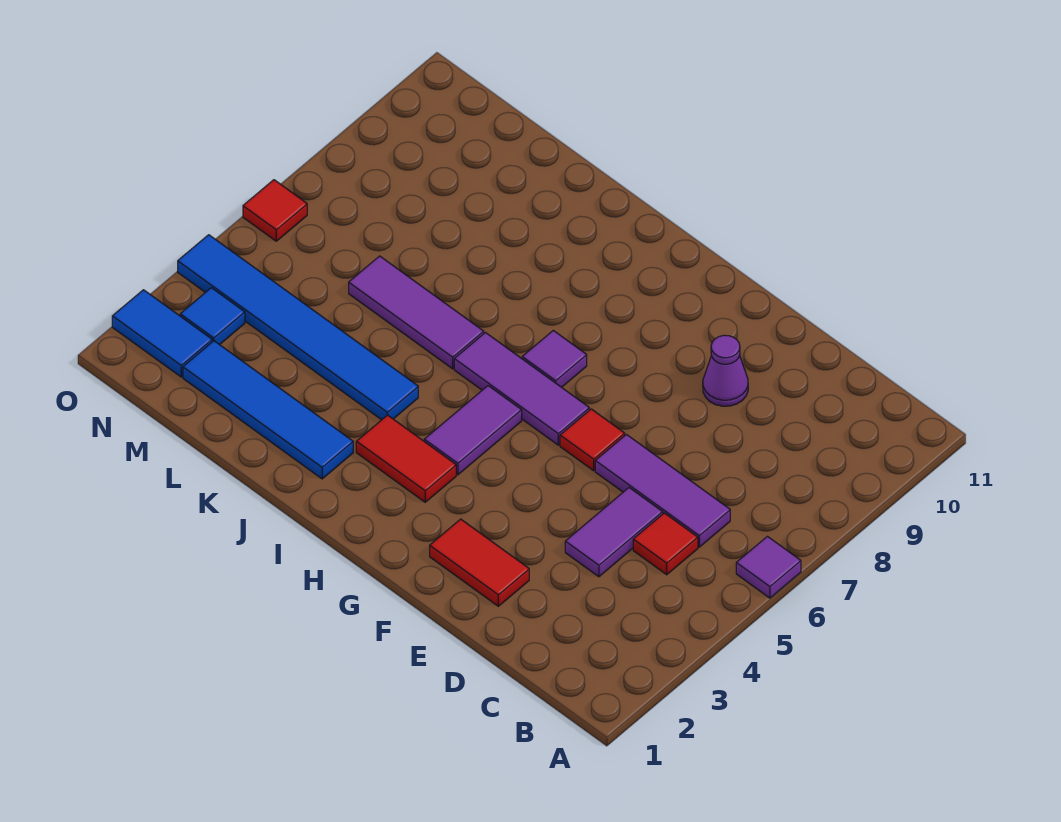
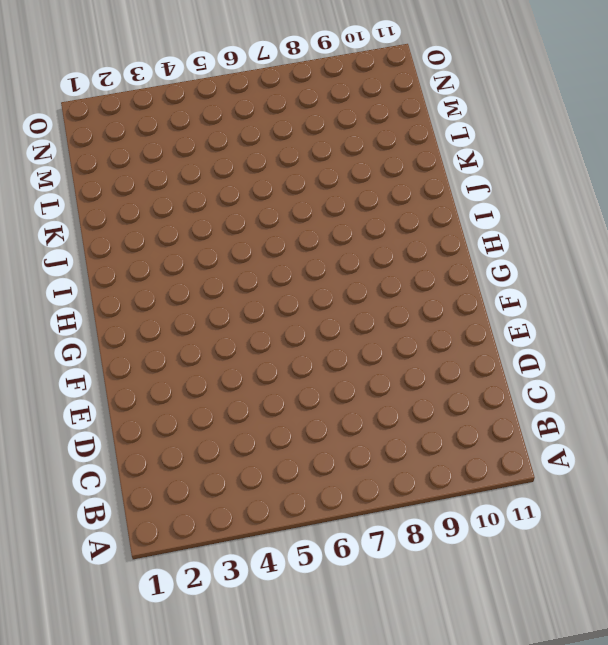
none -> purple tile A6 level 1
none -> red tile C5 level 1
none -> purple tile C6:E6 level 1

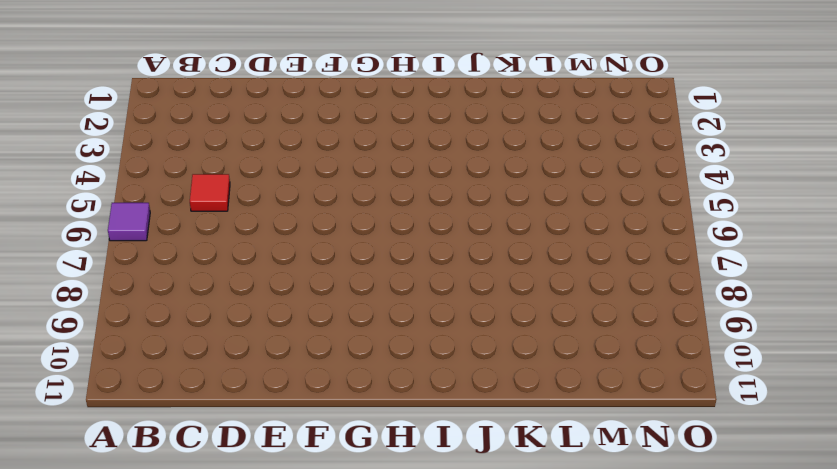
none -> purple tile C6:E6 level 1
none -> purple tile D4:D5 level 1
none -> red tile E2:F2 level 1

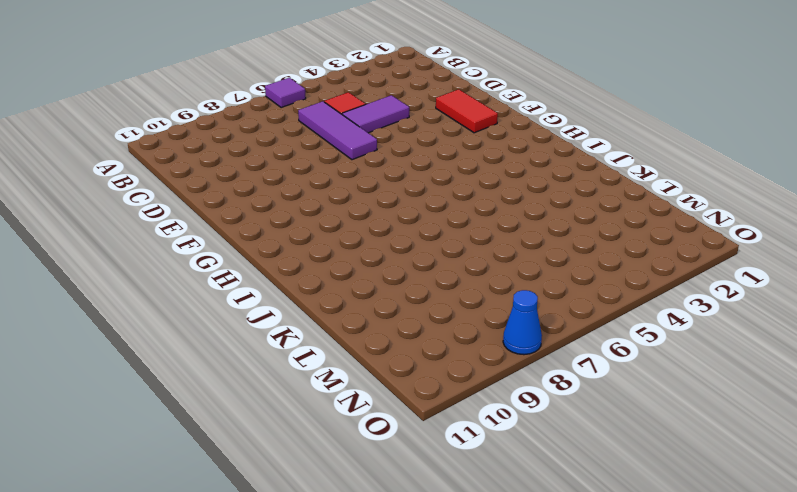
blue cone O8 level 1 -> none
none -> purple cone E9 level 1
none -> red tile F6 level 1
none -> purple tile G6:I6 level 1

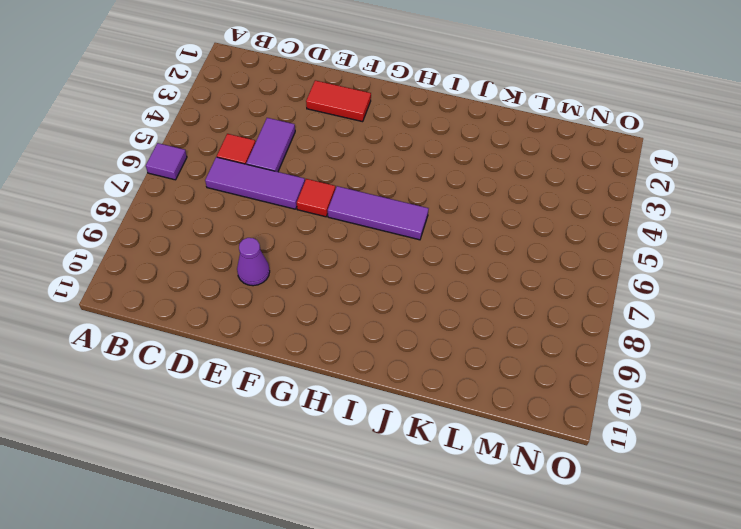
none -> red tile H3:I3 level 1
none -> purple tile H4:H5 level 1
none -> purple tile H7 level 1

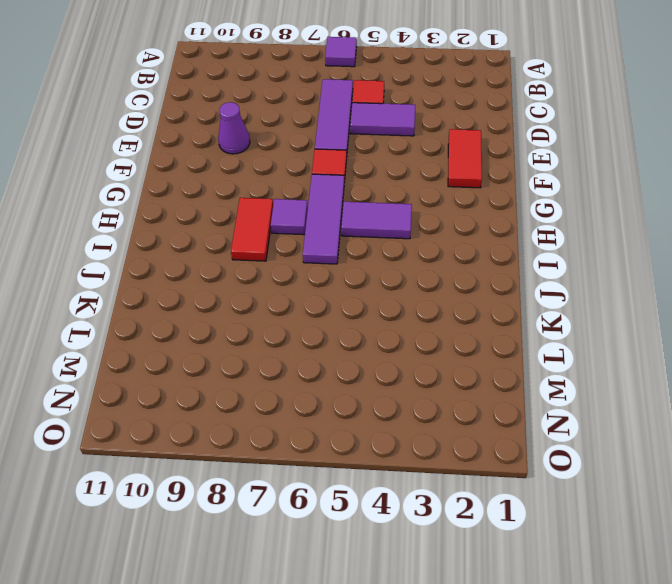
red tile H8:I8 level 1 -> red tile H3:I3 level 1
none -> blue tile J2:M2 level 1
none -> blue tile J4:O4 level 1
none -> purple tile J6:L6 level 1

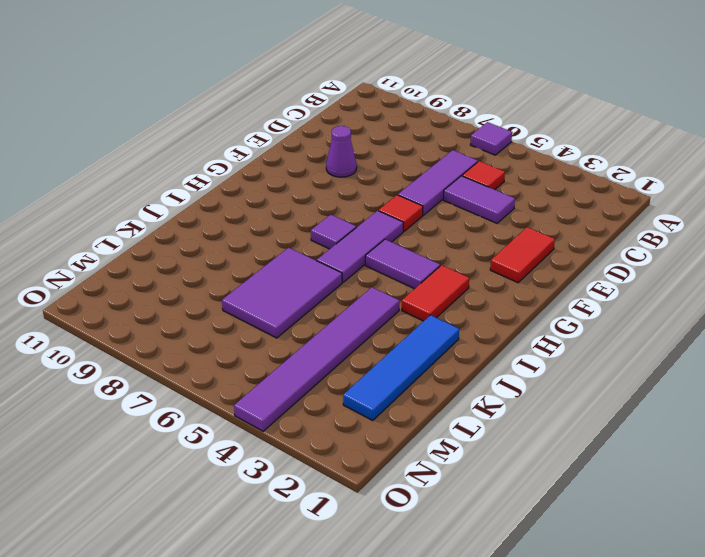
purple tile J4:O4 level 1 -> blue tile J4:O4 level 1
purple tile J6:L7 level 1 -> purple tile J6:L6 level 1
none -> blue tile N2:O2 level 1
none -> blue tile N3 level 1
none -> red tile O6 level 1

